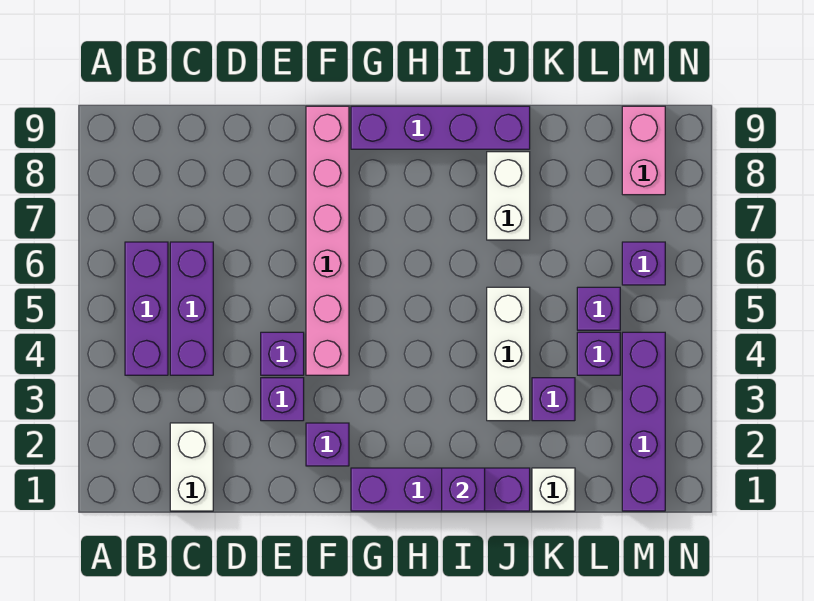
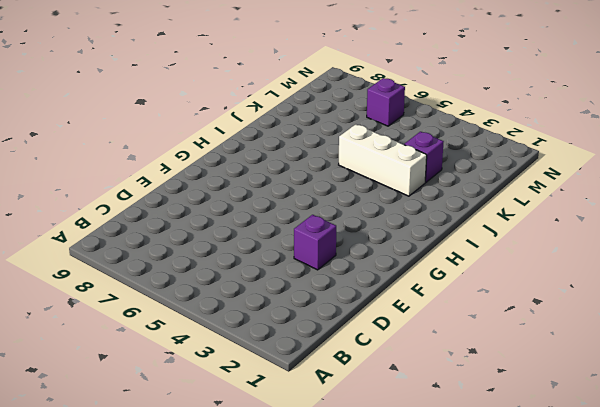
none -> purple brick B4:B6 level 1
none -> white brick C1:C2 level 1
none -> purple brick C4:C6 level 1

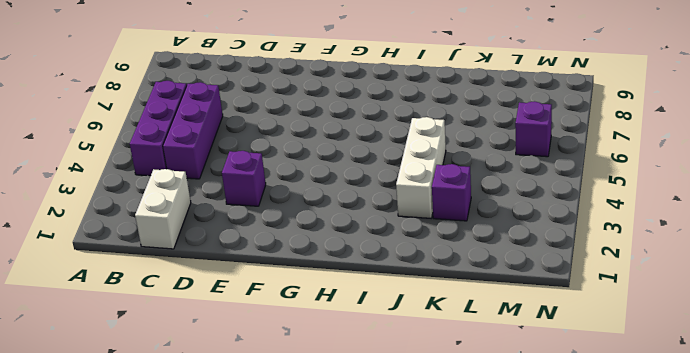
none -> purple brick E4 level 1
none -> purple brick F2 level 1
none -> pink brick F4:F9 level 1

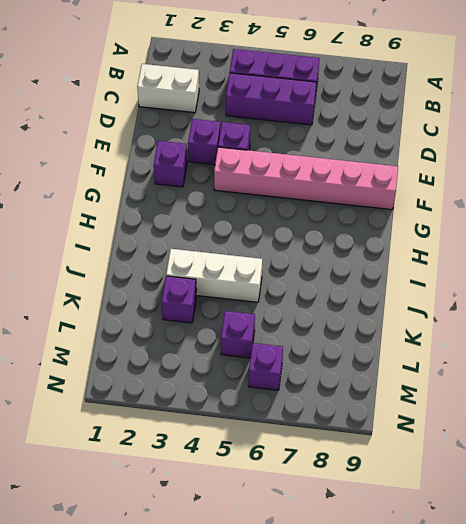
none -> purple brick G1:J1 level 1
none -> purple brick G9:J9 level 1
none -> white brick J7:J8 level 1

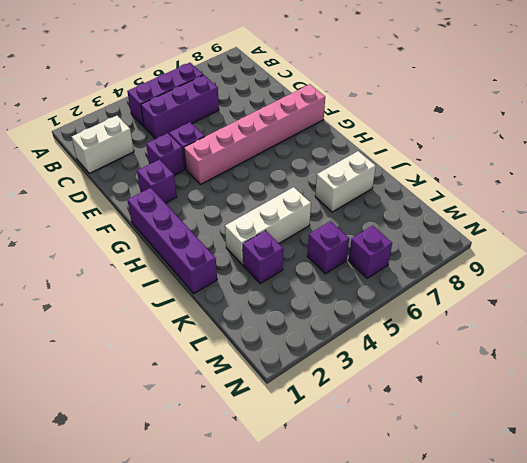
none -> purple brick G9:J9 level 1
none -> white brick K1 level 1
none -> purple brick L4 level 1

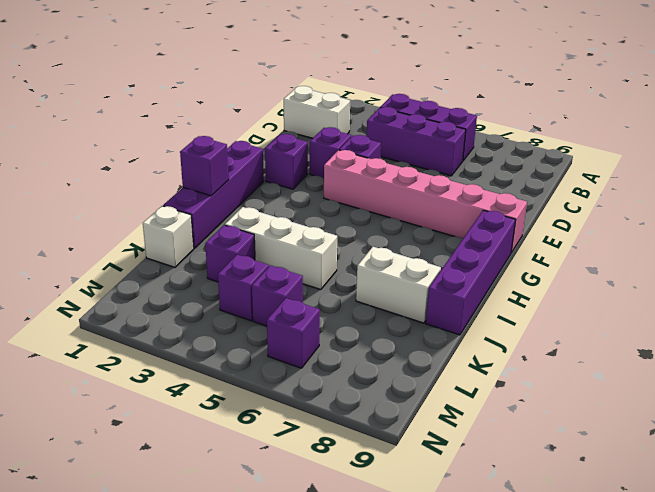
none -> purple brick M1:M4 level 1
none -> pink brick M8:M9 level 1

